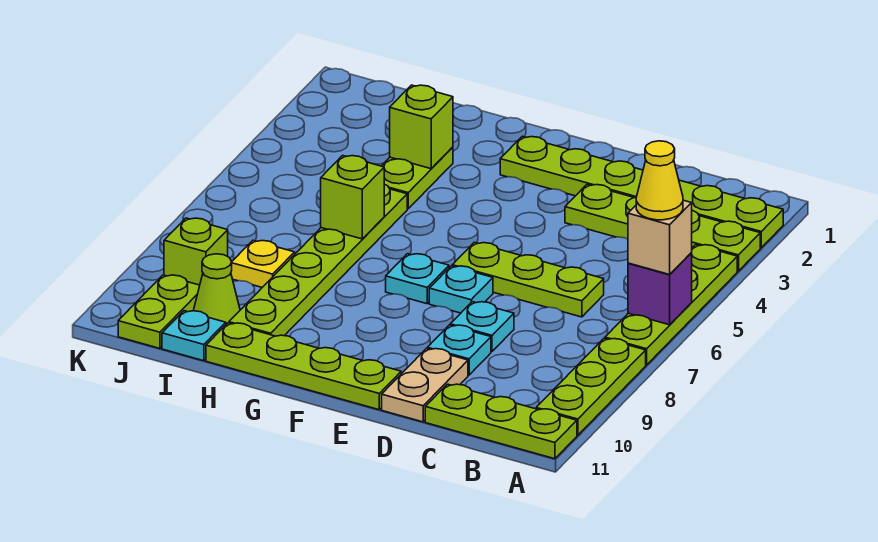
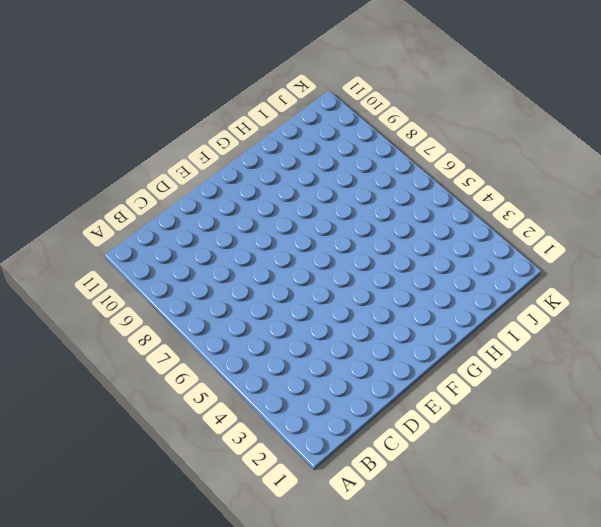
none -> lime plate A2:F2 level 1
none -> lime plate A3:D3 level 1
none -> lime plate A4:A7 level 1

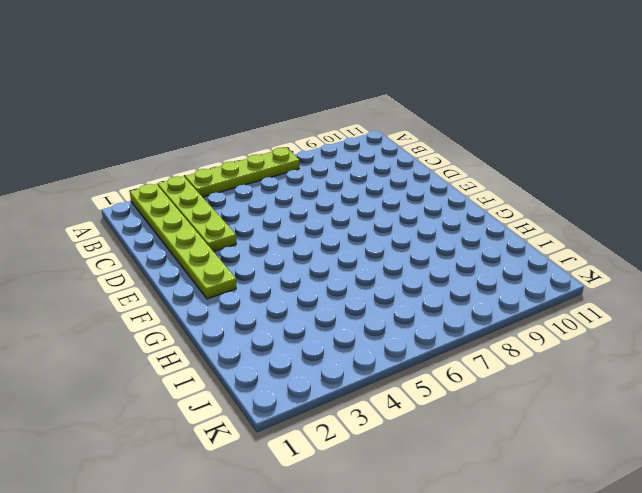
none -> lime plate A8:A10 level 1
none -> lime plate A11:C11 level 1
none -> lime plate C6:E6 level 1

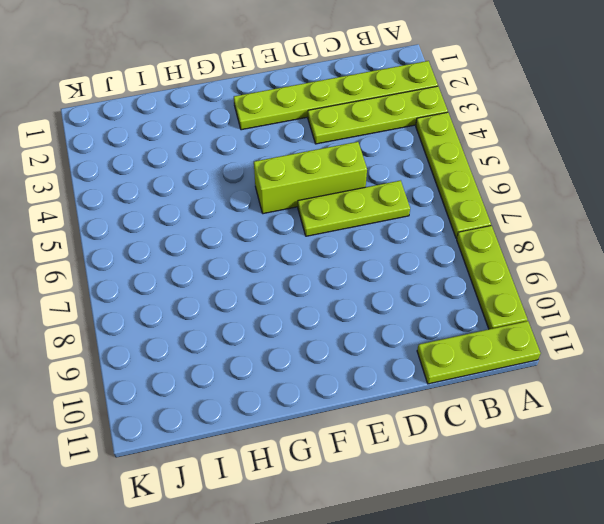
lime brick D5:F5 level 1 -> none
none -> cyan plate D8 level 1
none -> cyan plate D9 level 1
none -> tan plate D10:D11 level 1

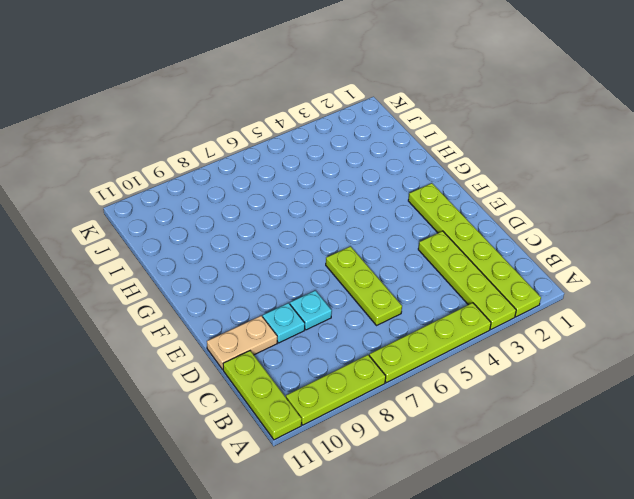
none -> cyan plate E7 level 1
none -> lime plate E11:H11 level 1
none -> cyan plate F7 level 1

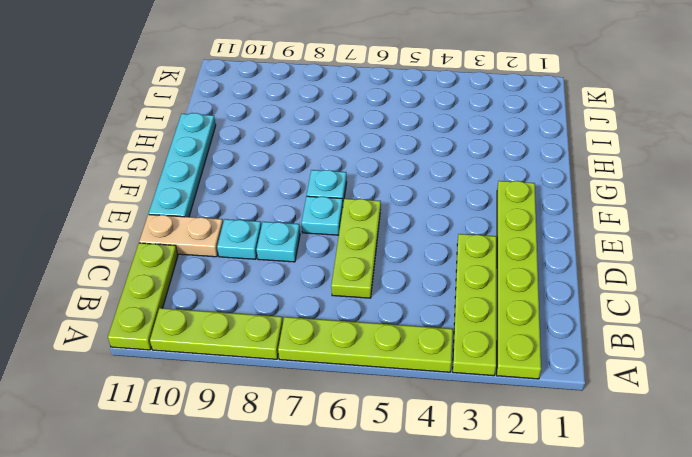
cyan plate E11:H11 level 1 -> lime plate E11:H11 level 1
none -> lime plate H3:H4 level 1
none -> lime plate H5:H10 level 1
none -> yellow plate I8 level 1

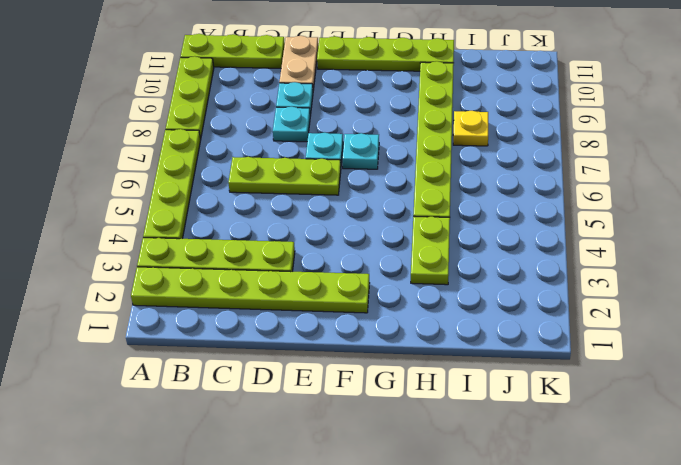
none -> lime cone I10 level 1
none -> cyan plate I11 level 1
none -> lime brick J9 level 1

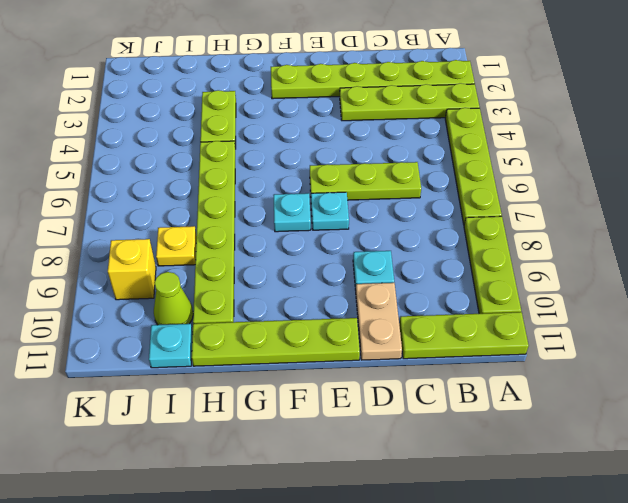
yellow brick J9 level 1 -> lime brick J9 level 1
none -> cyan plate D8 level 1
none -> lime plate J10:J11 level 1
none -> purple brick A6 level 2

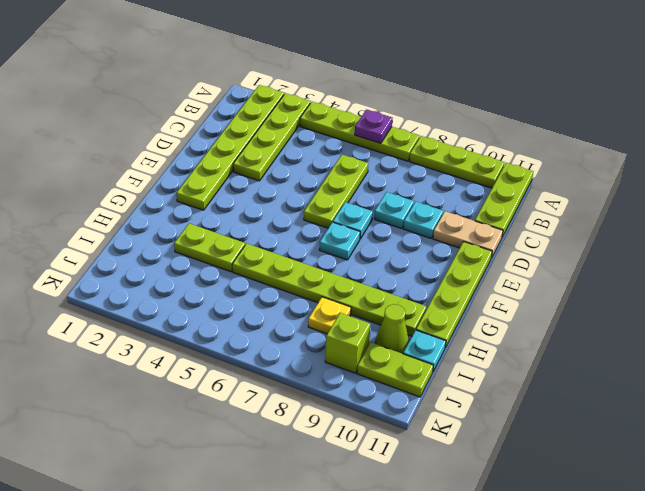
purple plate A6 level 2 -> purple brick A6 level 2
none -> lime brick H3 level 2
none -> lime brick H6 level 2
none -> tan brick A6 level 3

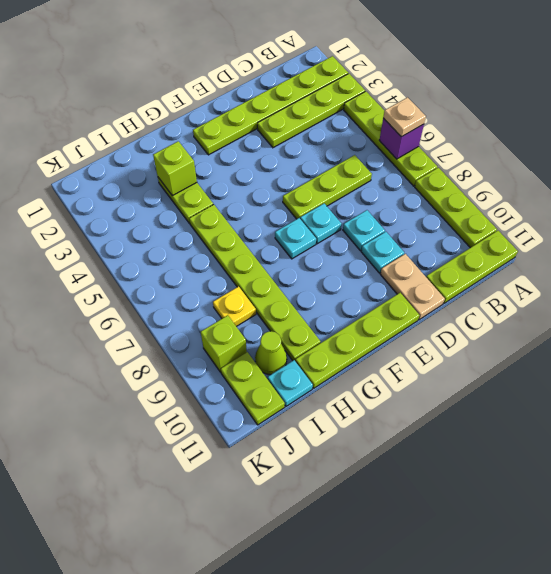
tan plate A6 level 3 -> tan brick A6 level 3
none -> lime brick H6 level 2
none -> yellow cone A6 level 4

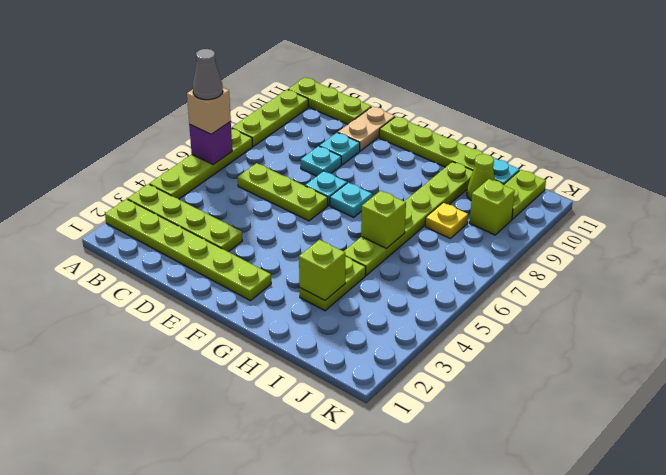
grey cone A6 level 4 -> yellow cone A6 level 4

